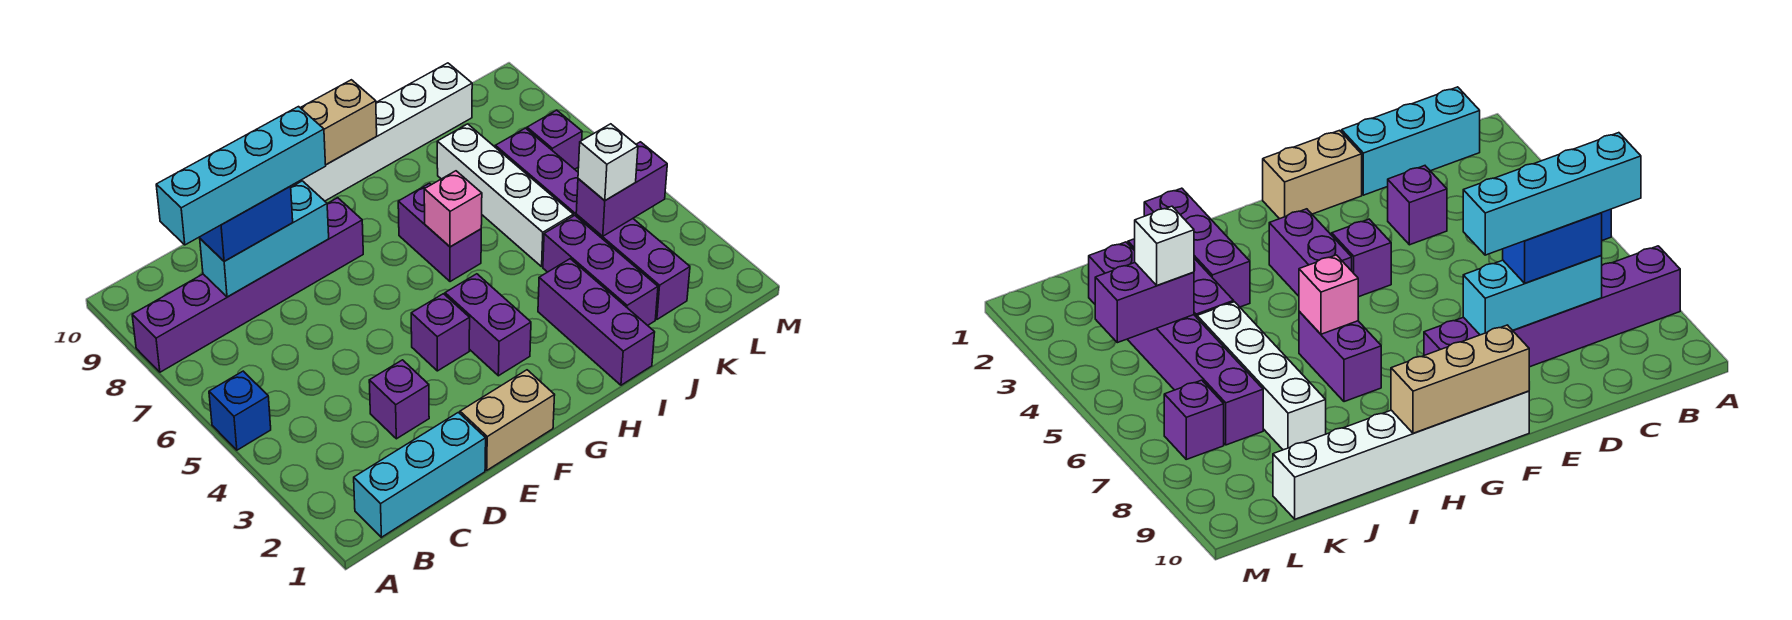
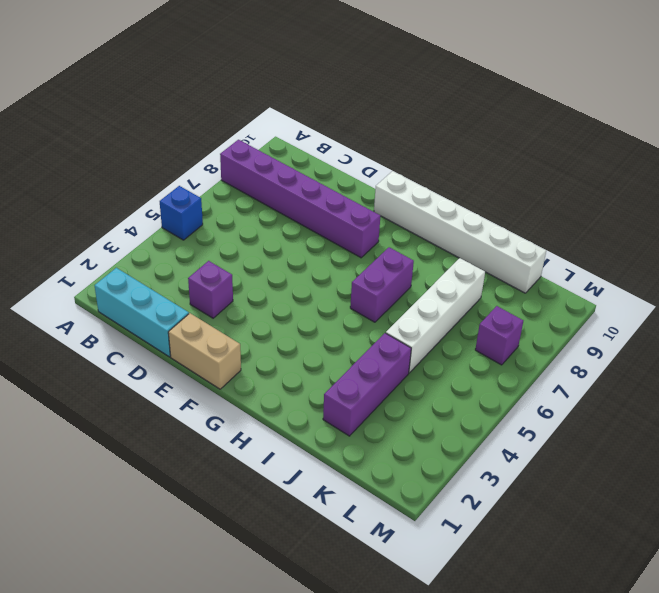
none -> purple brick F4 level 1
none -> purple brick G3:G4 level 1
none -> purple brick I1:I3 level 1

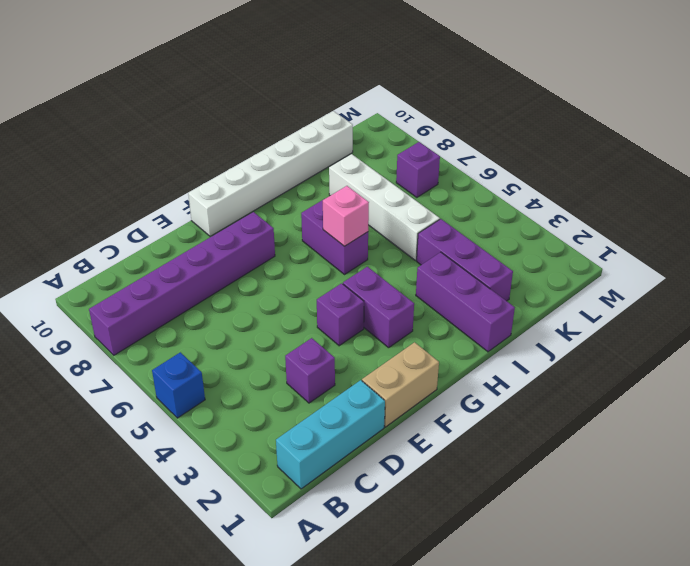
none -> purple brick K2:K7 level 1
none -> cyan brick C8:E8 level 2
none -> tan brick F10:H10 level 2

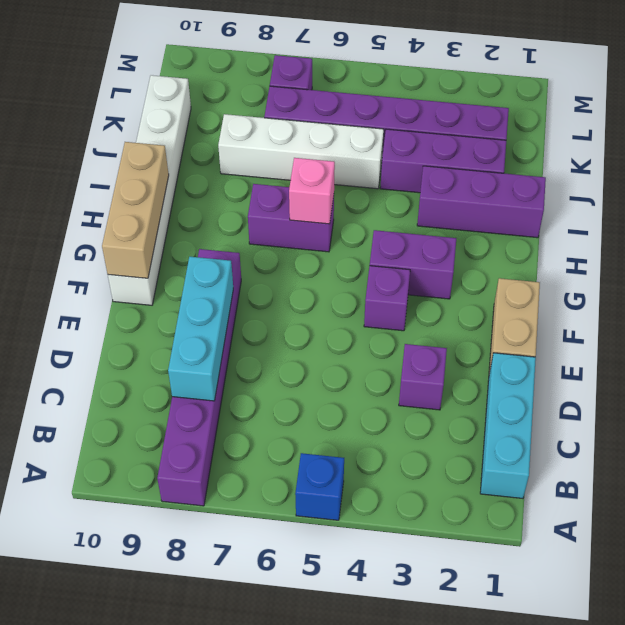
none -> purple brick K4:L4 level 2
none -> blue brick C8:D8 level 3
none -> white brick K4 level 3

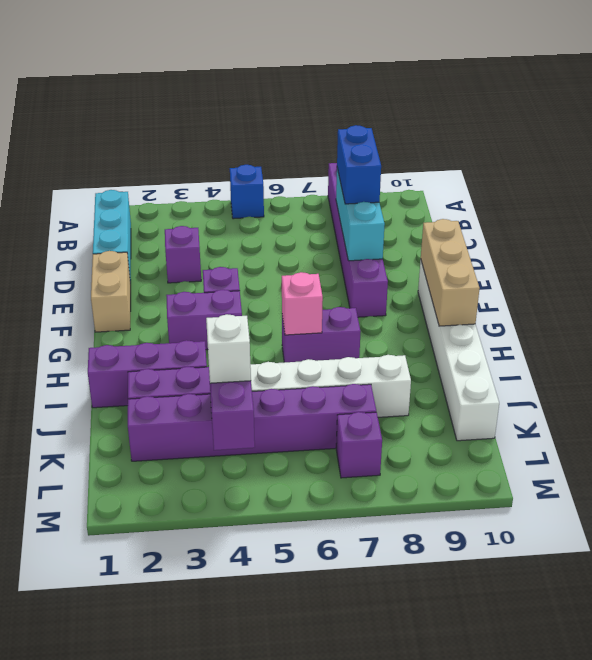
none -> cyan brick B8:E8 level 4

